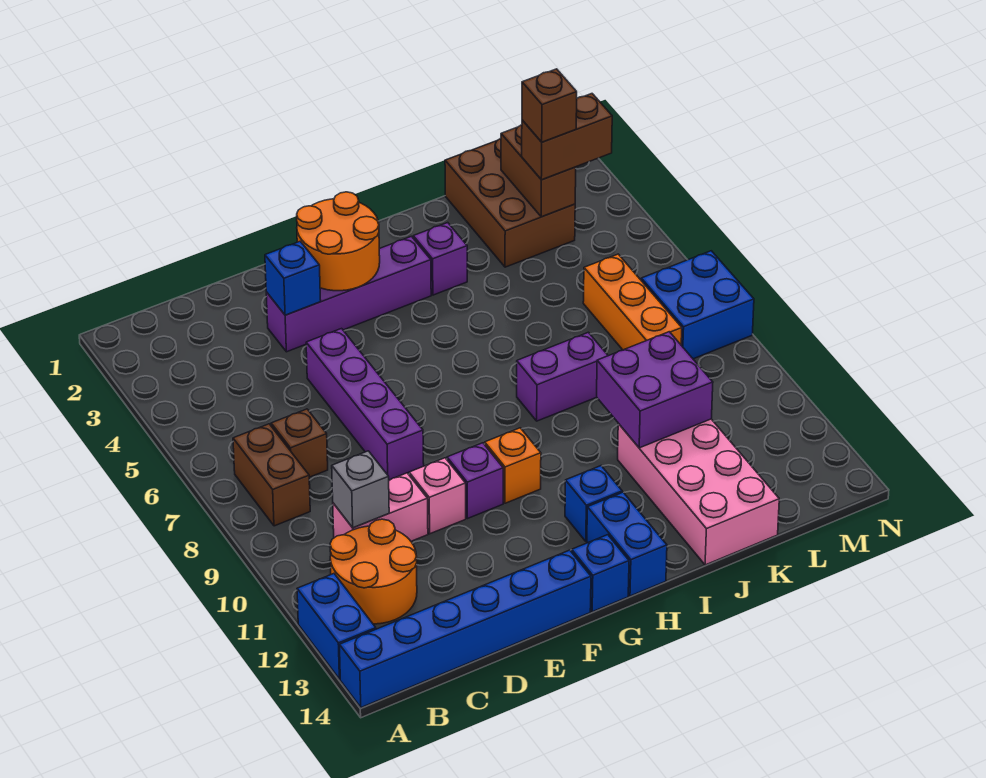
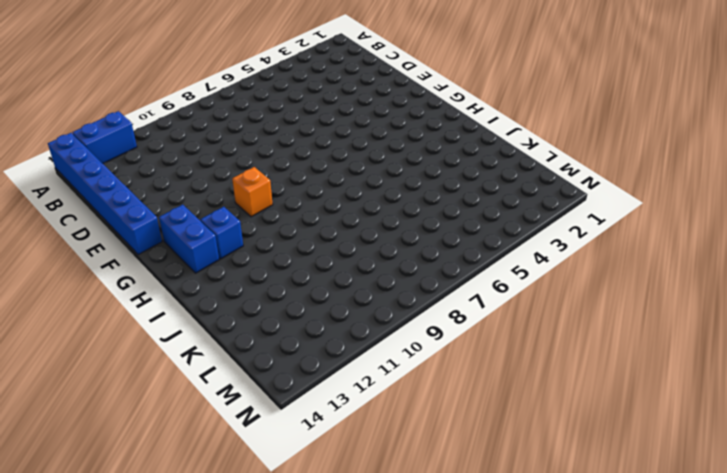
blue brick G13:H13 level 1 -> blue brick H13:H14 level 1
none -> brown brick B7:B8 level 1
none -> orange round brick B11:C12 level 1
none -> brown brick C7 level 1

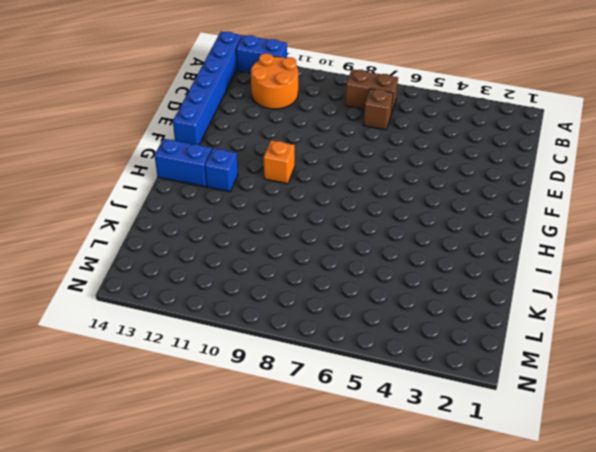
none -> pink brick C10:D10 level 1
none -> purple brick E3:H3 level 1
none -> purple brick E5:E8 level 1

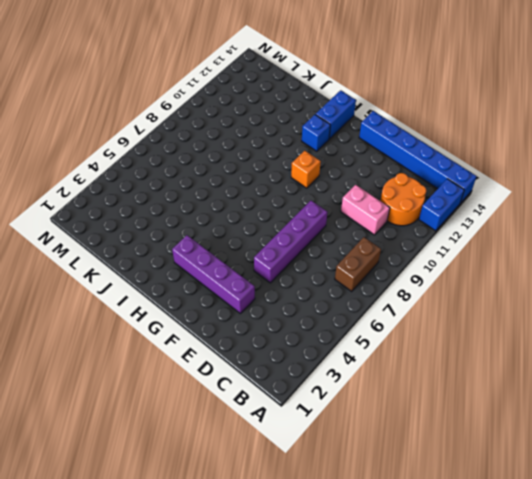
none -> brown brick C7 level 1
none -> pink brick E10 level 1
none -> purple brick F10 level 1

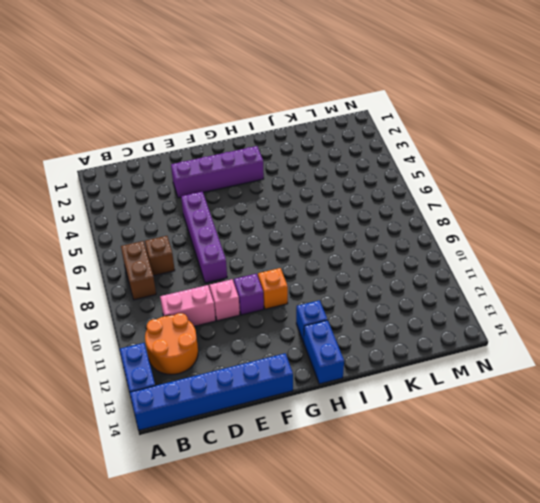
none -> blue brick G14 level 1
none -> purple brick I3 level 1
none -> purple brick I8:J8 level 1

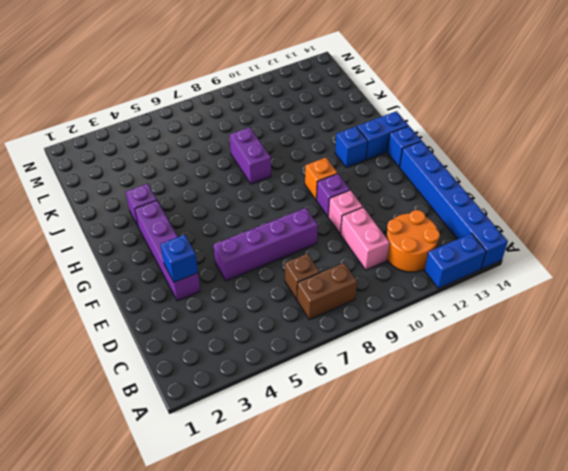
none -> pink brick J11:K14 level 1
none -> brown brick K1:L3 level 1
none -> orange brick L6:L8 level 1

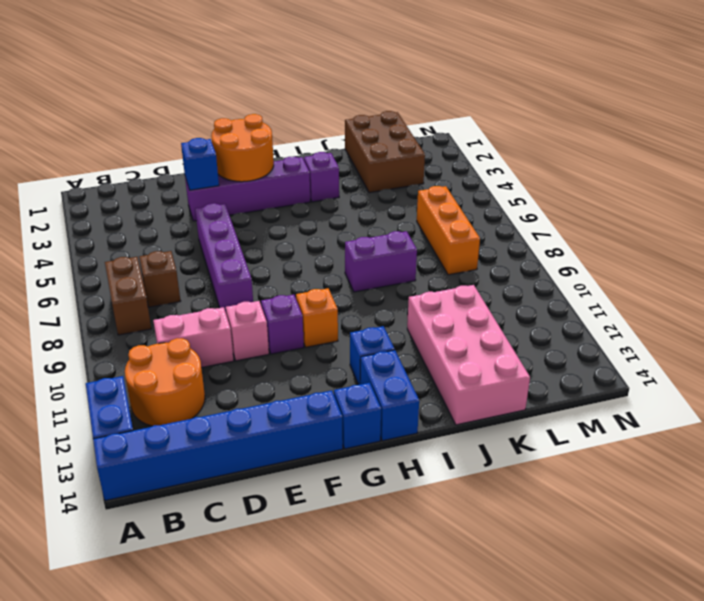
none -> blue brick M7:N8 level 1
none -> grey brick C10 level 2
none -> purple brick J10:K11 level 2

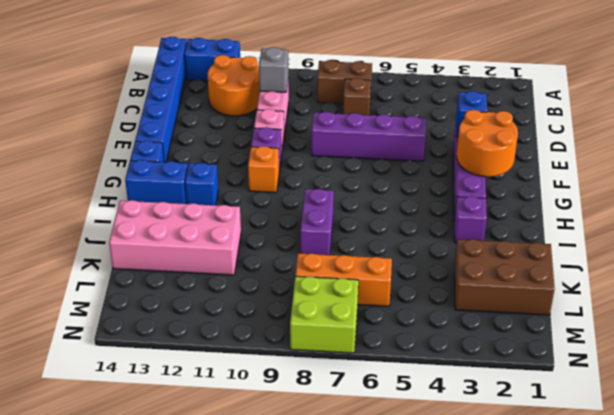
lime brick M7:N8 level 1 -> blue brick M7:N8 level 1
none -> purple brick J10:K11 level 2
none -> brown brick L2:L3 level 2
none -> brown brick L3:M3 level 3

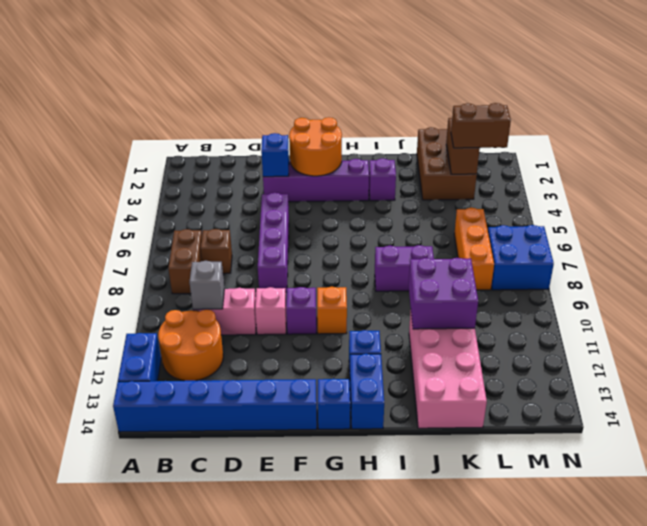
none -> brown brick L3 level 4

